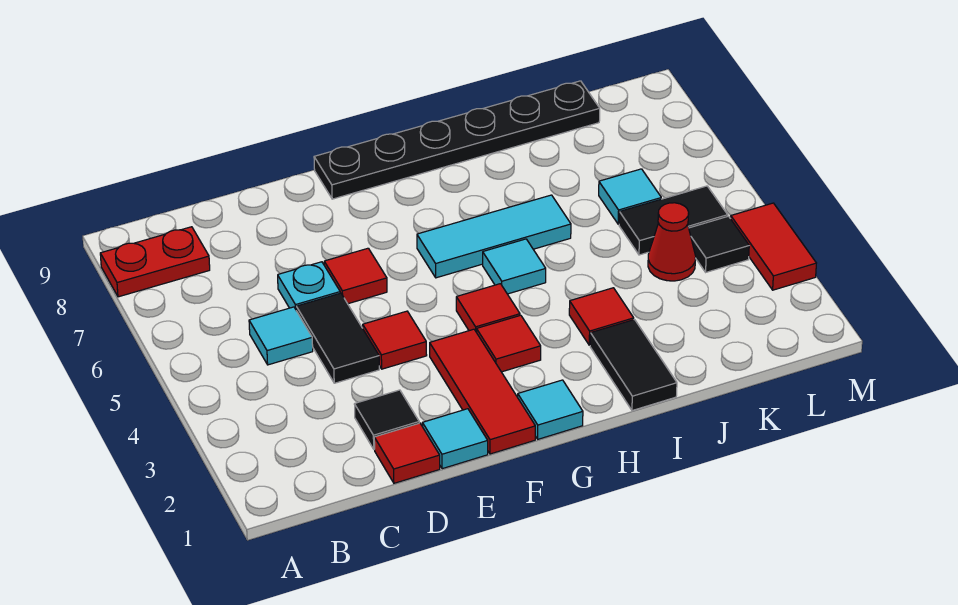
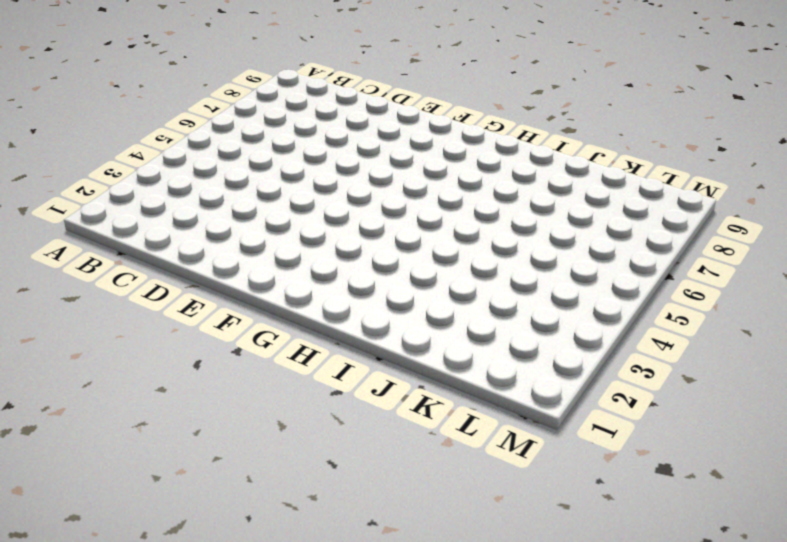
none -> red plate A8:B8 level 1
none -> cyan tile C5 level 1
none -> red tile D1 level 1

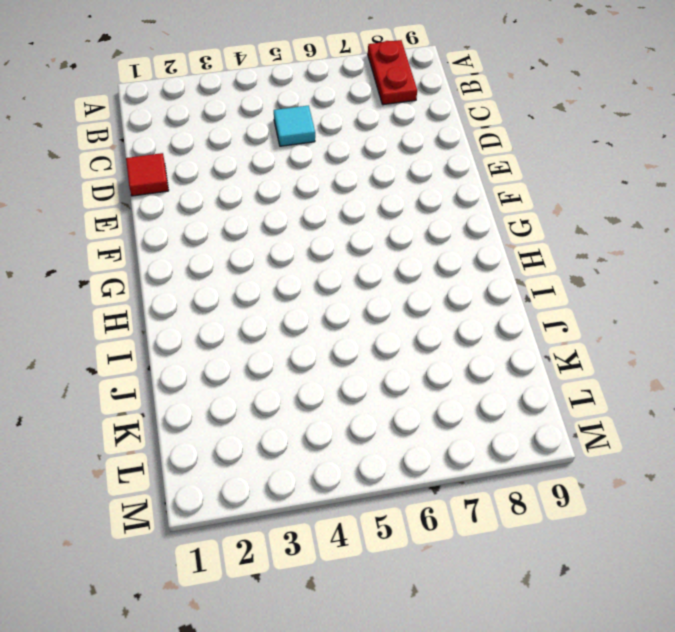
none -> black tile D2 level 1
none -> black tile D4:D5 level 1
none -> cyan plate D6 level 1

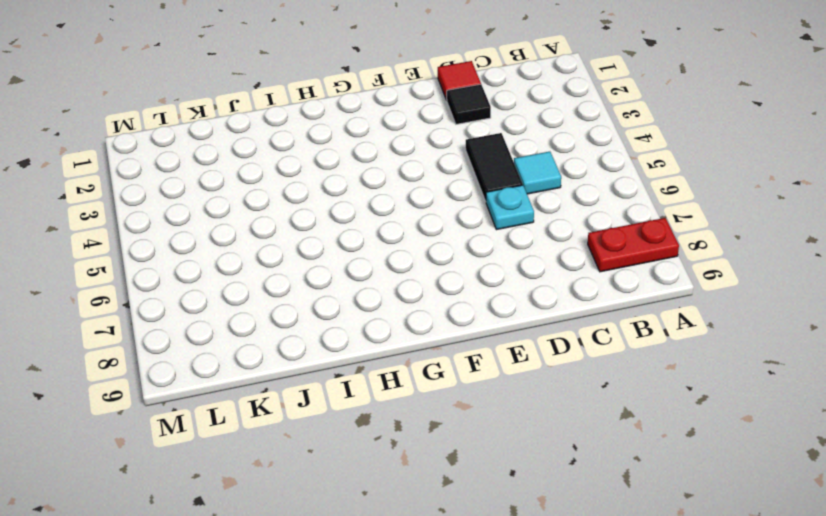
none -> cyan tile E1 level 1
none -> red tile E4 level 1
none -> red tile E6 level 1

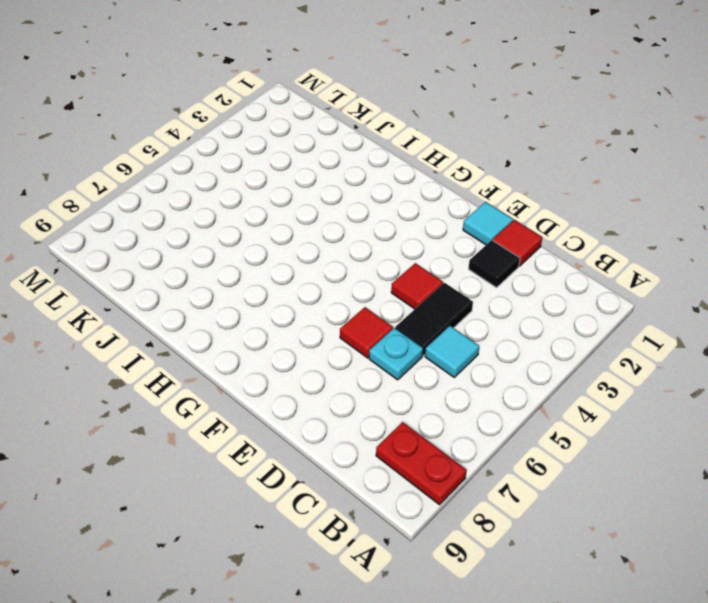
none -> red tile F1:F3 level 1
none -> black plate F9:K9 level 1
none -> cyan tile G1 level 1

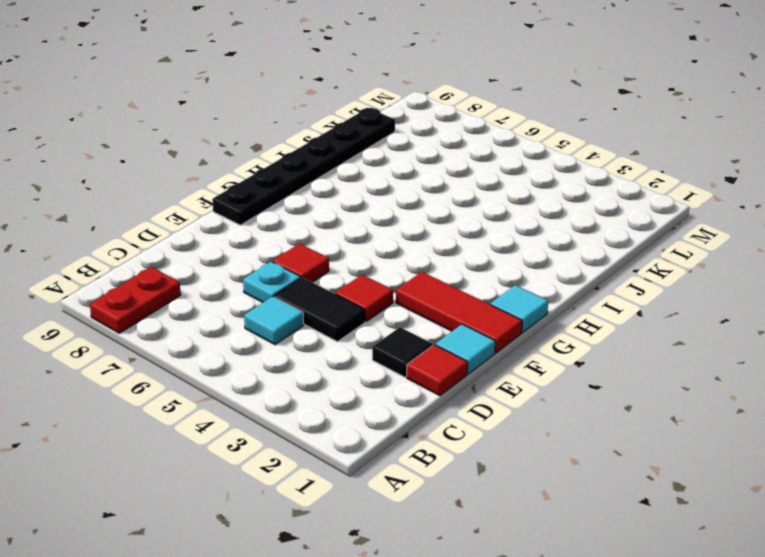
none -> red tile G3 level 1
none -> red tile G4 level 1
none -> cyan tile G6:I6 level 1

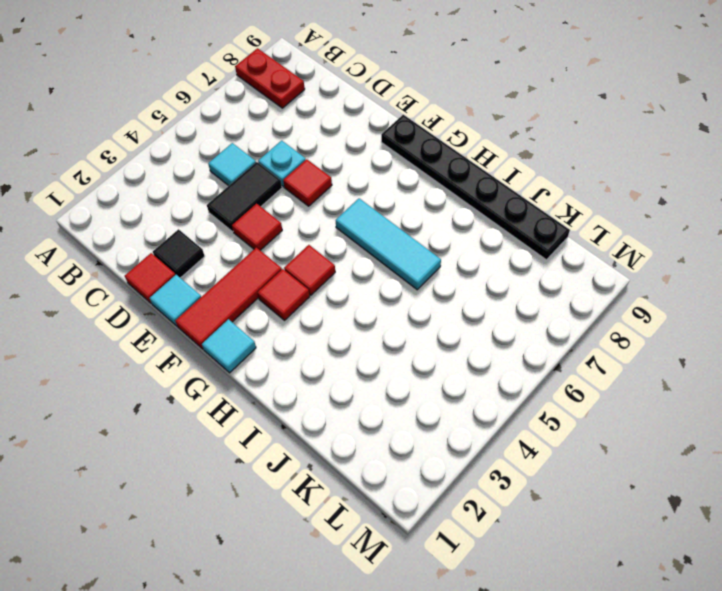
none -> cyan tile H5 level 1
none -> black tile I1:I2 level 1
none -> red tile I3 level 1

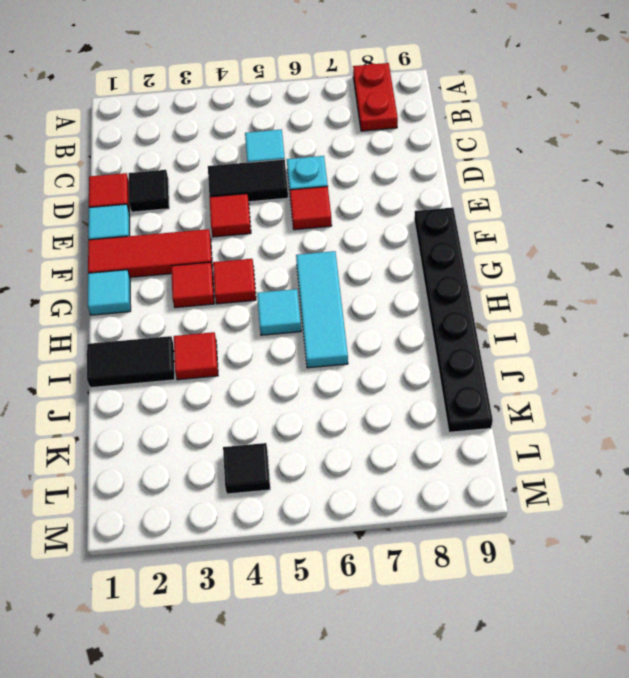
none -> red cone K4 level 1
none -> black tile K5:L5 level 1
none -> cyan tile K6 level 1

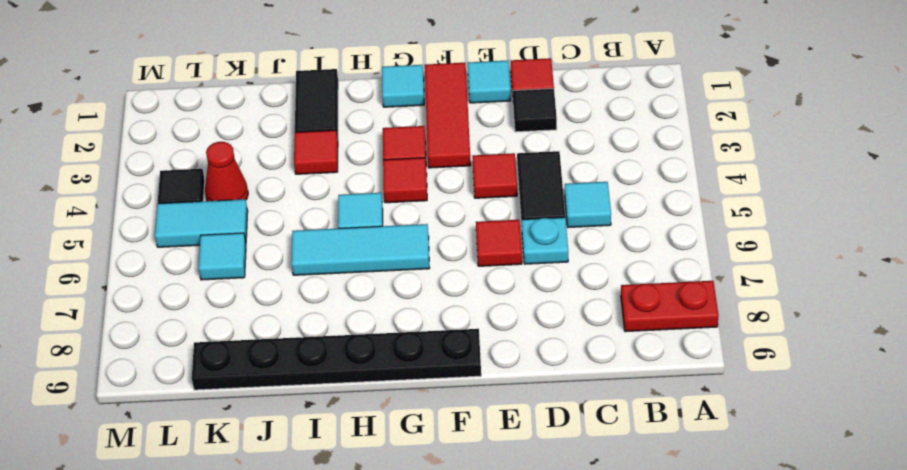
cyan tile K5:L5 level 1 -> black tile K5:L5 level 1
none -> red tile M3:M4 level 1

